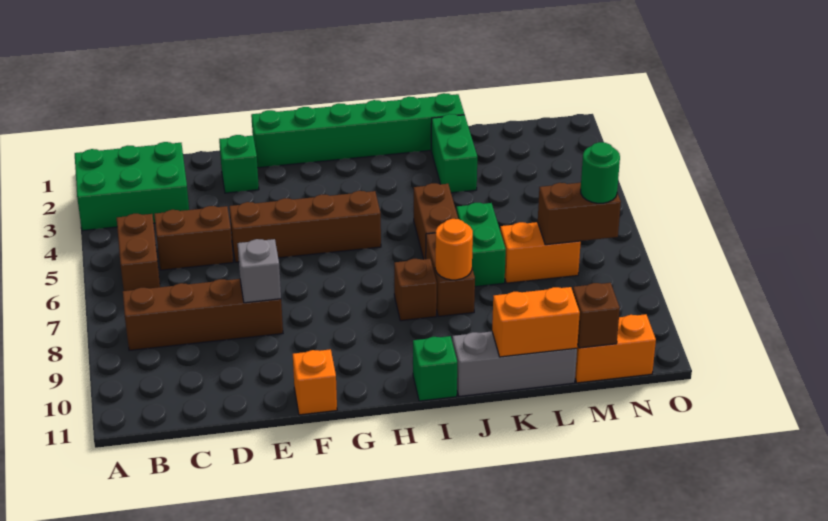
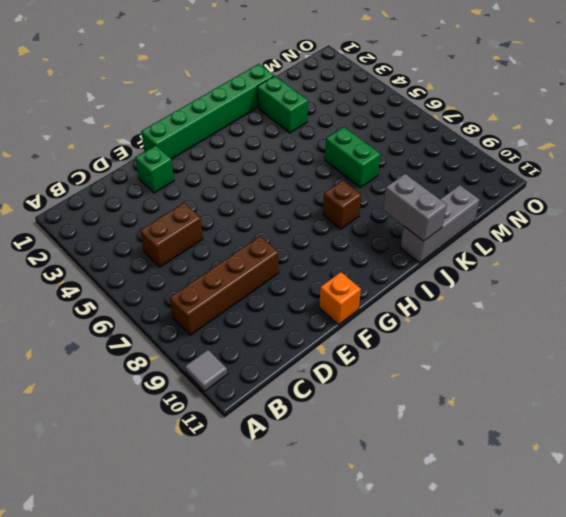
grey tile A10 level 1 -> none
grey brick J10:J11 level 2 -> none
none -> green brick A2:C3 level 1
none -> brown brick B5:B6 level 1
none -> brown brick E5:H5 level 1

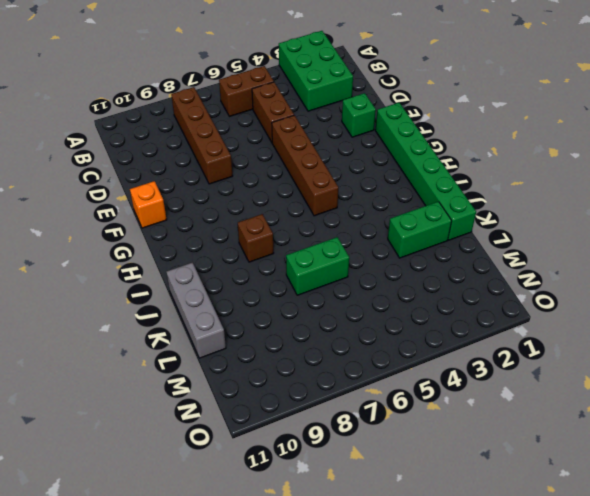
none -> green brick I11 level 1
none -> brown brick J5:J6 level 1
none -> brown brick J7:J8 level 1

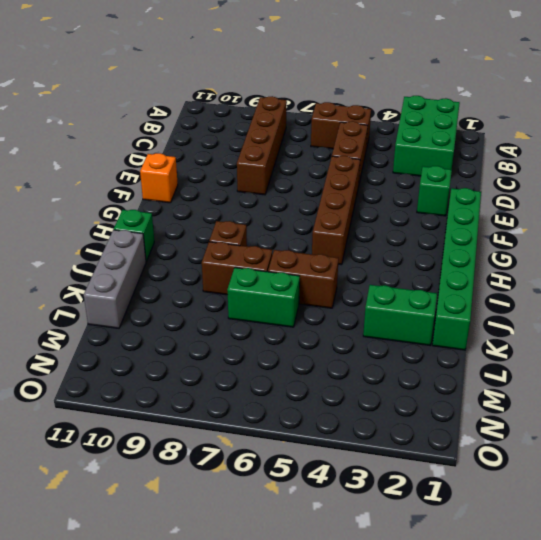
none -> orange brick L7:M7 level 1
none -> orange brick M11:N11 level 1
none -> grey brick E8 level 2

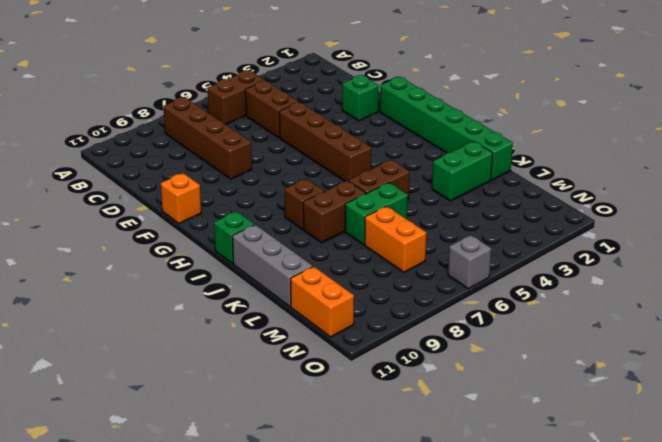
grey brick O6 level 1 -> grey brick E8 level 2
none -> green brick A2:C3 level 1
none -> orange round brick J8 level 2
none -> orange brick K11:L11 level 2

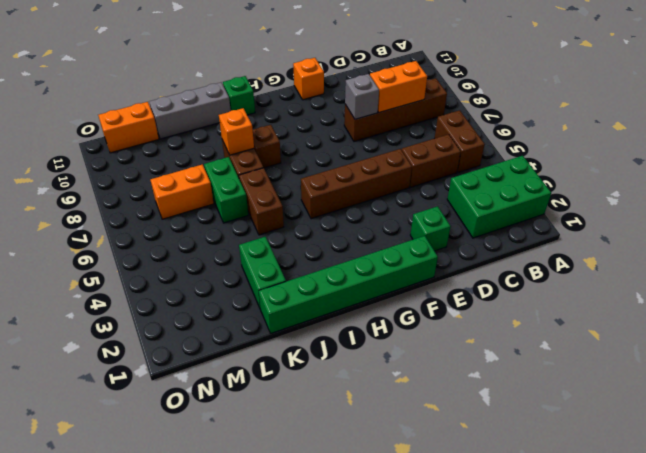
orange brick C8:D8 level 2 -> orange brick K11:L11 level 2
orange brick J8 level 2 -> orange round brick J8 level 2
none -> brown brick M7:N7 level 2
none -> brown brick M11 level 2
none -> green round brick N7 level 3

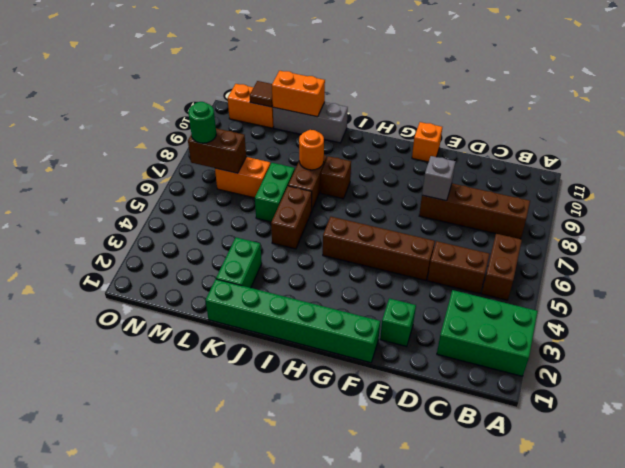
brown tile M11 level 2 -> brown brick M11 level 2
none -> green brick I11 level 1

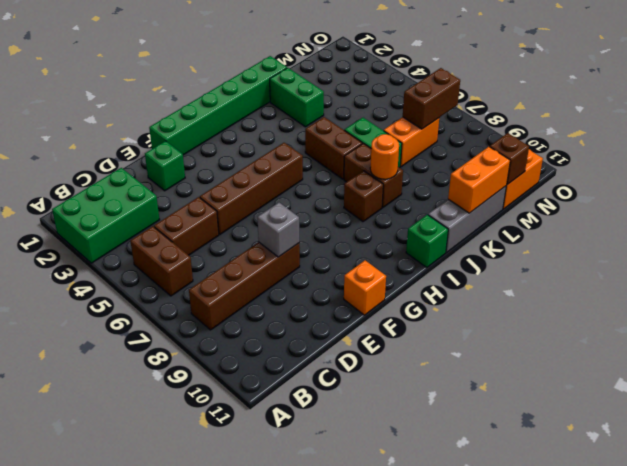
none -> green round brick N7 level 3

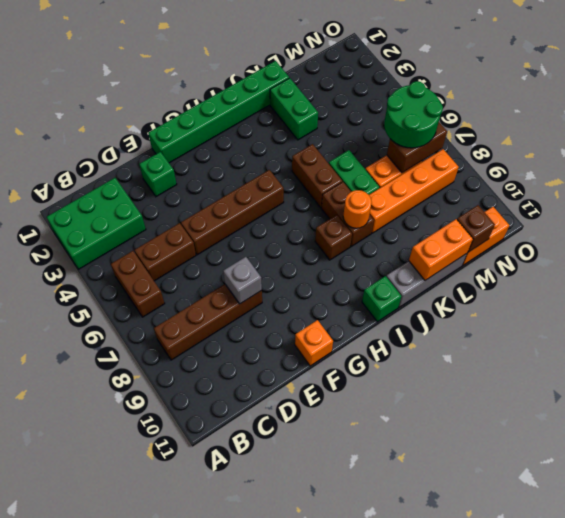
orange brick K8:N8 level 1 -> none
green round brick M6:N7 level 3 -> green round brick N7 level 3

